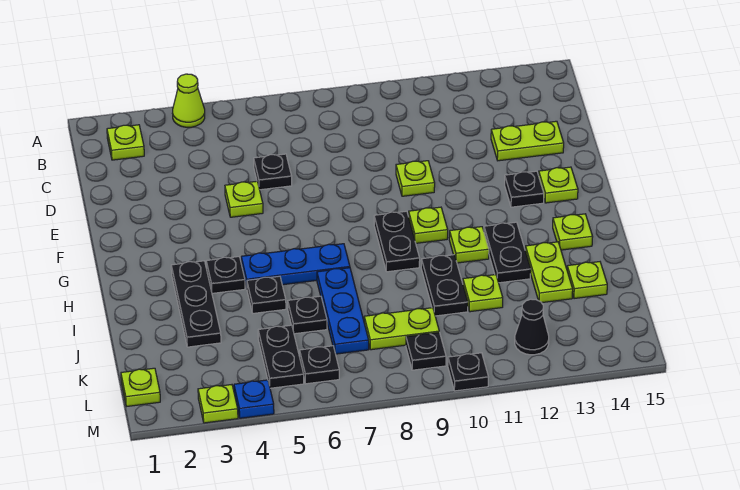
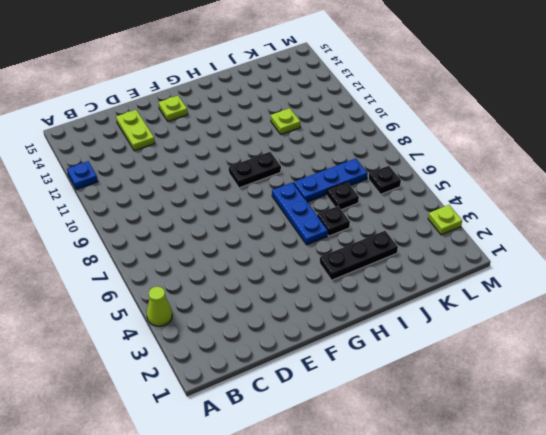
blue plate A12 level 1 -> blue plate M4 level 1
none -> lime plate B2 level 1
none -> black plate D6 level 1
none -> lime plate E5 level 1
none -> lime plate E10 level 1

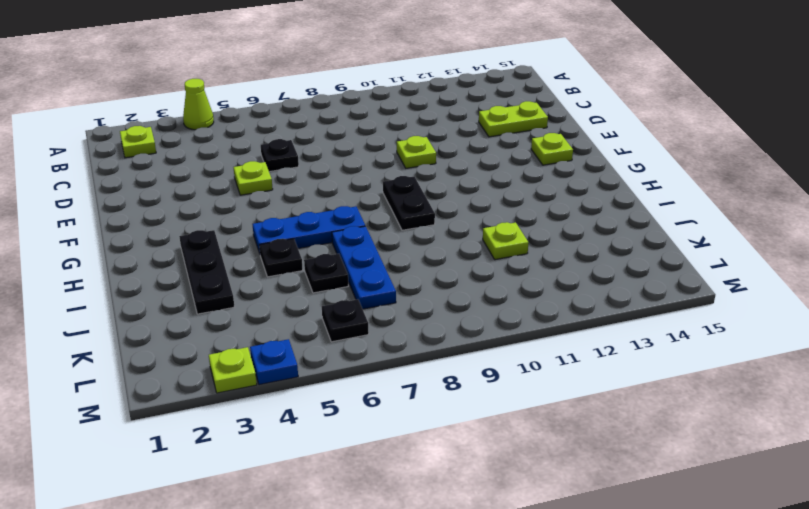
none -> black plate F13 level 1
none -> lime plate G10 level 1
none -> black plate H4 level 1
none -> lime plate H11 level 1

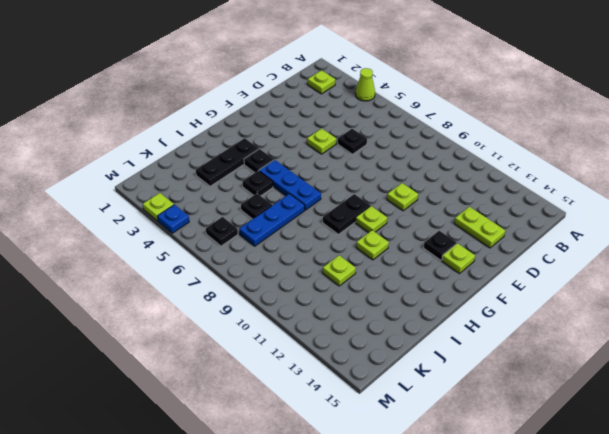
none -> black plate H12:I12 level 1
none -> lime plate H14 level 1
none -> black plate I10:J10 level 1
none -> lime plate I13:J13 level 1

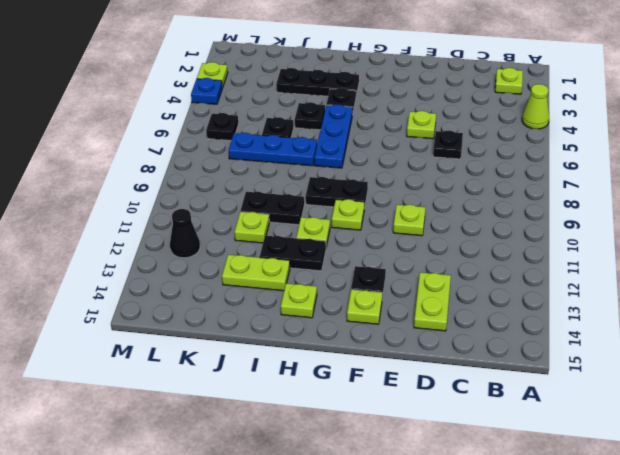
none -> lime plate J14 level 1
none -> black plate K5:L5 level 1
none -> lime plate K8:K9 level 1
none -> lime plate L1 level 1

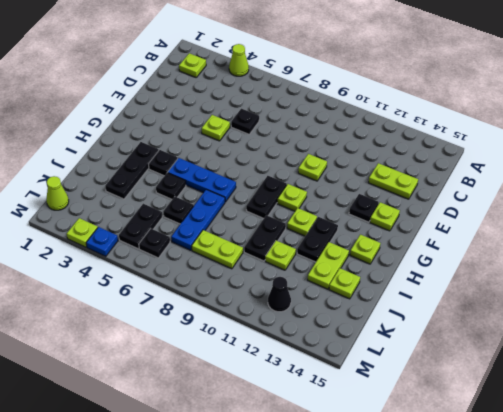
lime cone L1 level 1 -> lime plate L1 level 1
none -> black plate L9 level 1
none -> black plate M10 level 1

